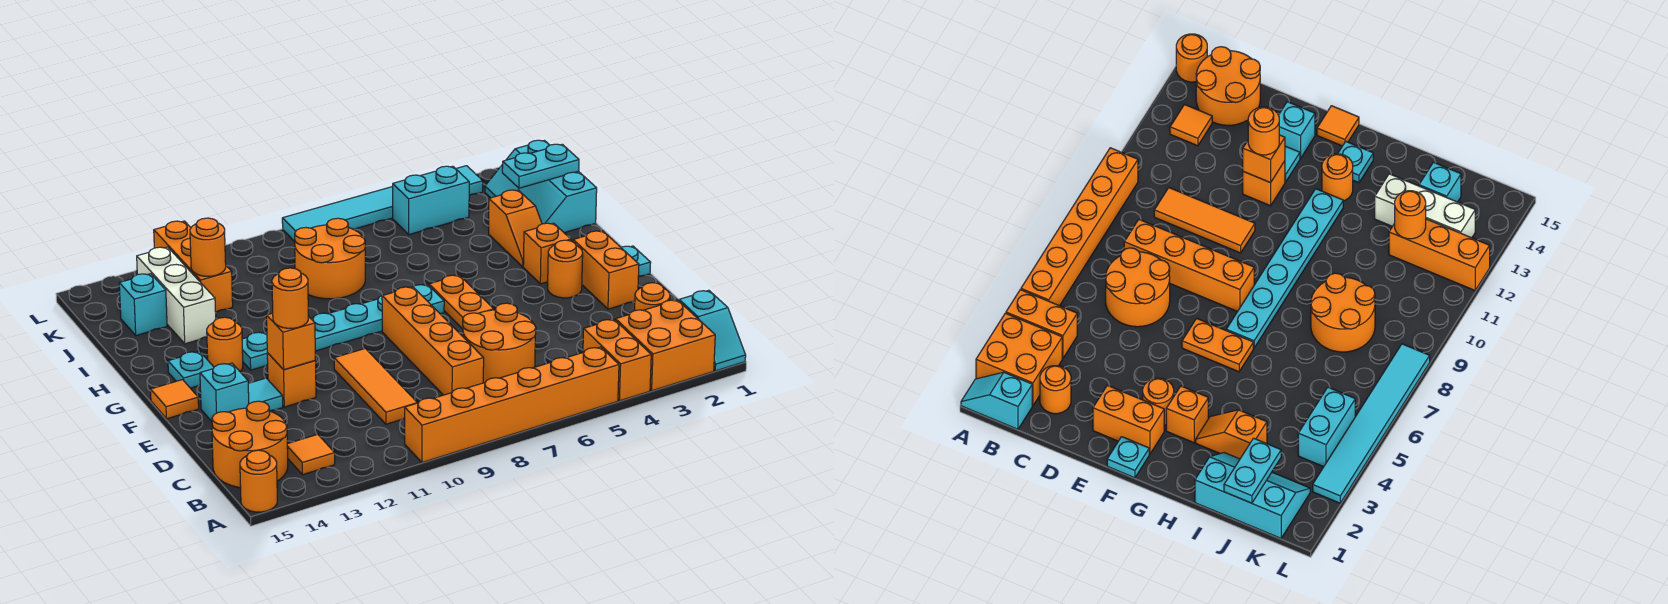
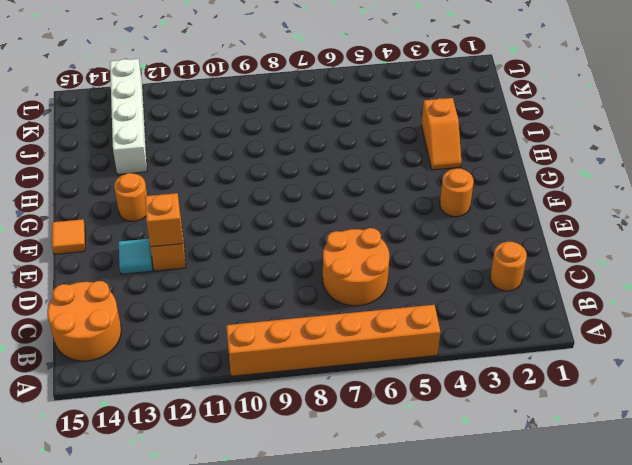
white brick I13:L13 level 1 -> white brick I13:K13 level 1
none -> cyan slope A1:B1 level 1 top B
none -> orange brick A2:B3 level 1
none -> orange brick A4:B4 level 1
none -> orange round brick A15 level 1

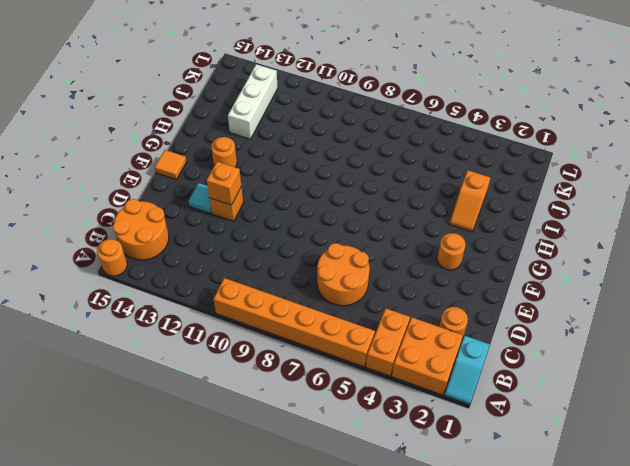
none -> orange tile B13 level 1
none -> orange brick C8:F8 level 1
none -> orange tile C10:E10 level 1
none -> orange brick E2:F2 level 1

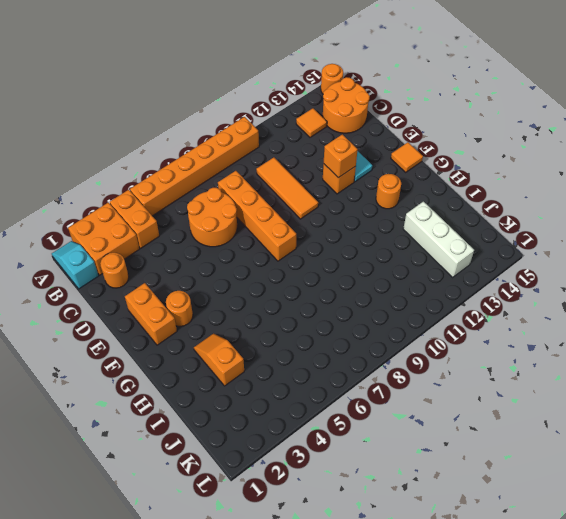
none -> cyan brick E14 level 1
none -> cyan plate F1 level 1
none -> orange plate F6:G6 level 1
none -> orange brick G3 level 1

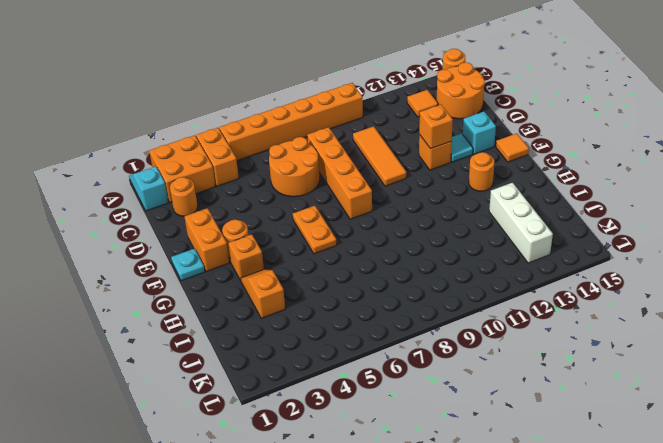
none -> cyan plate G7:G12 level 1
none -> cyan plate G14 level 1
none -> cyan slope I1:K2 level 1 top 1
none -> orange round brick I8:J9 level 1

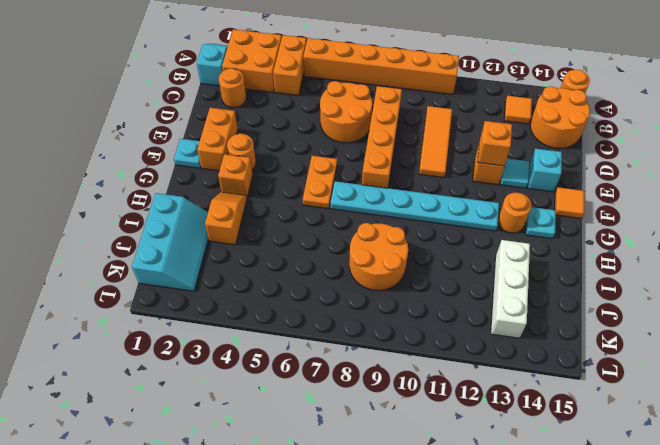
none -> orange brick J12:L12 level 1
none -> cyan brick J14 level 1
none -> cyan brick K4:K5 level 1
none -> cyan tile L3:L8 level 1

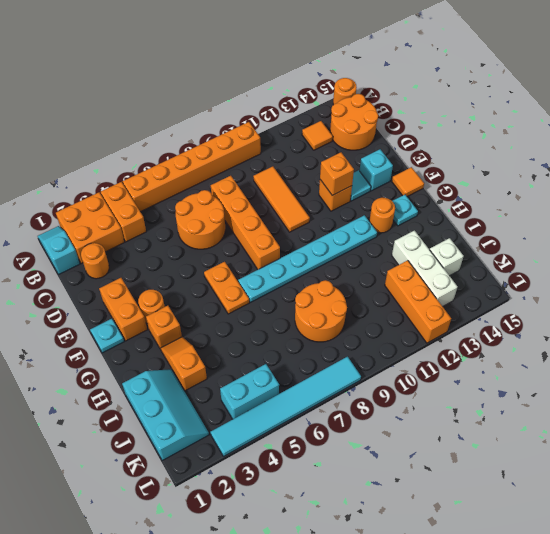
white brick J14 level 1 -> cyan brick J14 level 1
none -> cyan plate J1:J2 level 2
none -> orange round brick J12 level 2
none -> orange round brick E12 level 3

